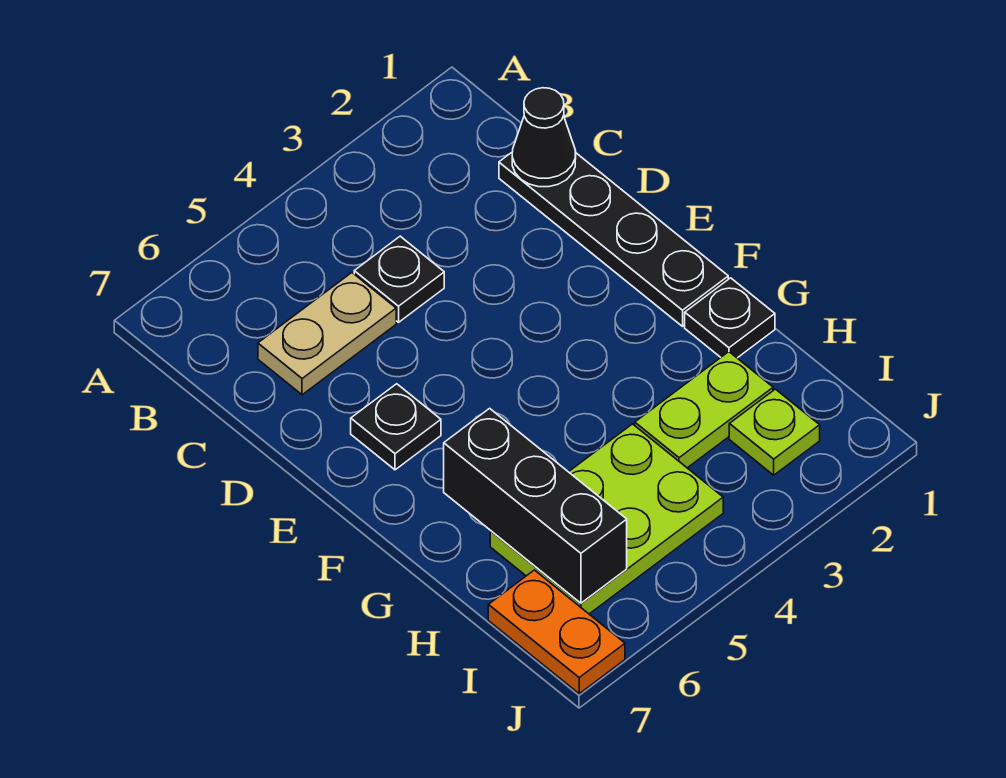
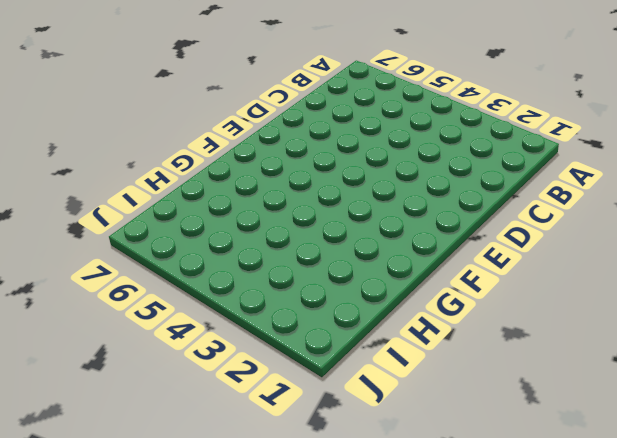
none -> black plate C1:F1 level 1
none -> black plate C4 level 1

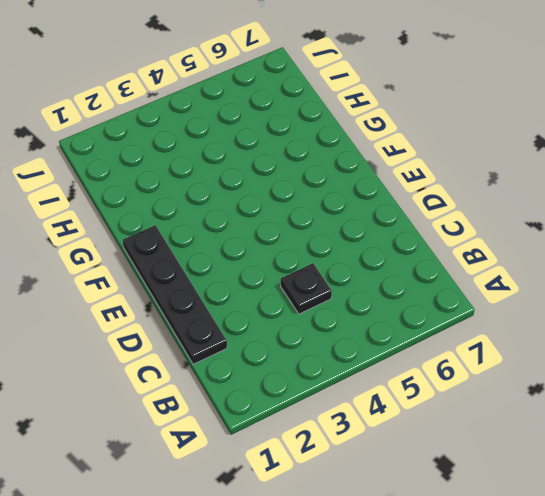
none -> tan plate C5:C6 level 1
none -> black plate E6 level 1

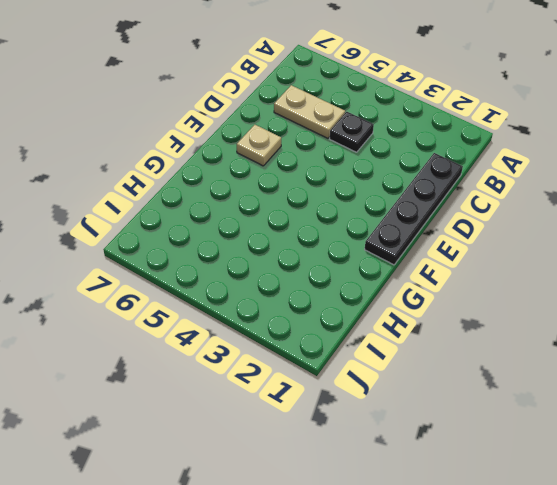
tan plate E6 level 1 -> black plate E6 level 1
none -> black plate G1 level 1
none -> lime plate H2:H3 level 1

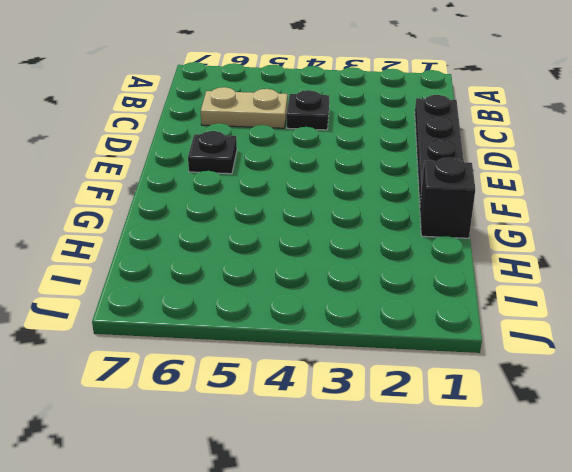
black brick G1 level 1 -> black plate G1 level 1
none -> lime plate H2:H3 level 1
none -> lime plate H4:I6 level 1

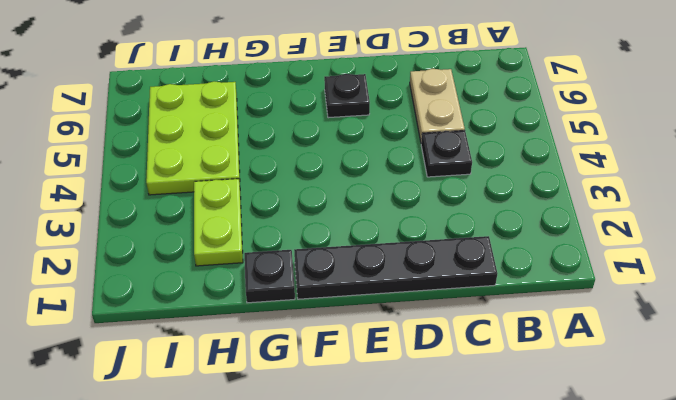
none -> lime plate I2 level 1
none -> orange plate I7:J7 level 1

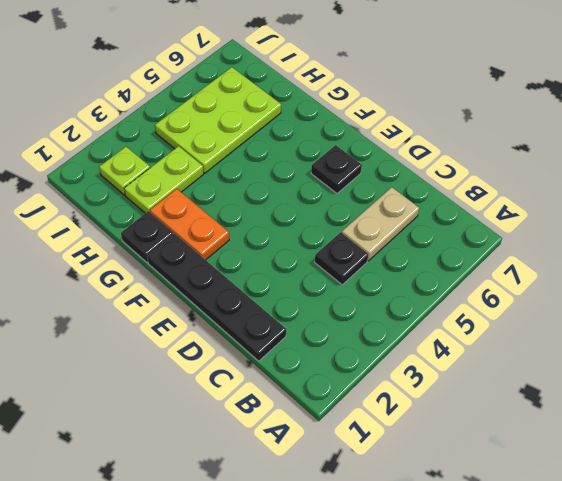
orange plate F2:G2 level 1 -> orange plate I7:J7 level 1
none -> black cone C1 level 2
none -> black brick G6:I6 level 2

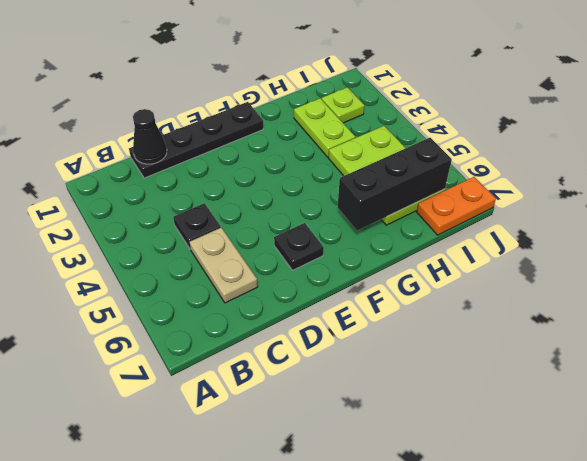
none -> black plate G1 level 1

